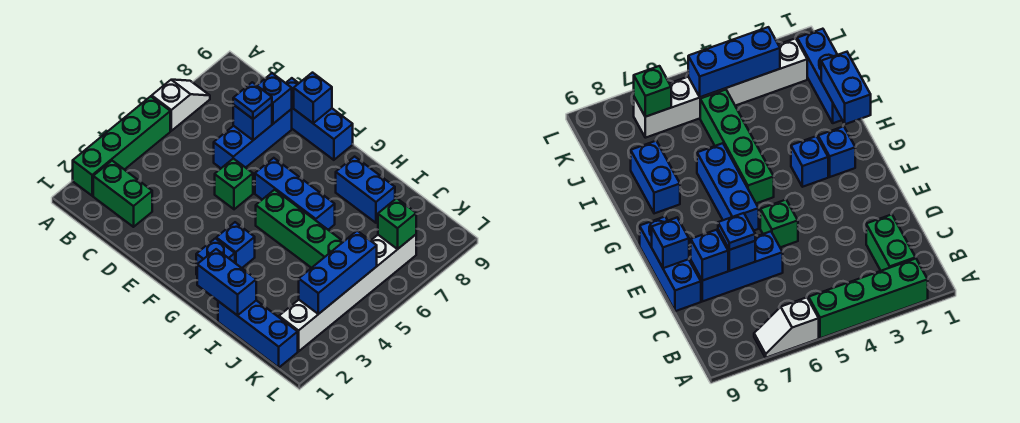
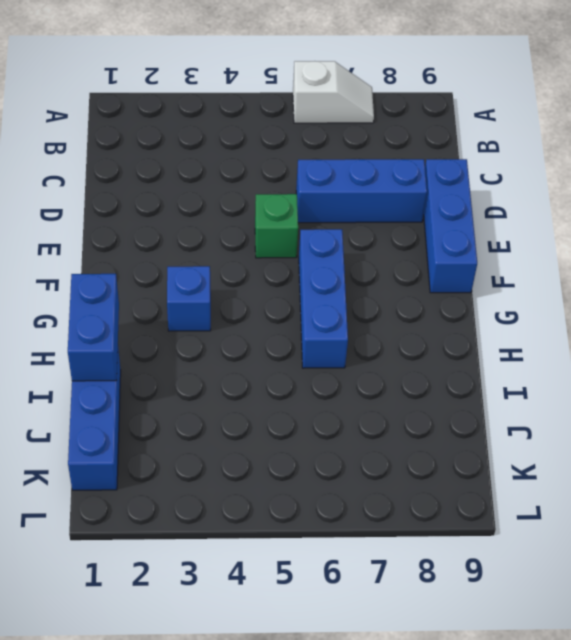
none -> green brick A2:A5 level 1
none -> green brick B2:C2 level 1
none -> blue brick G2 level 1

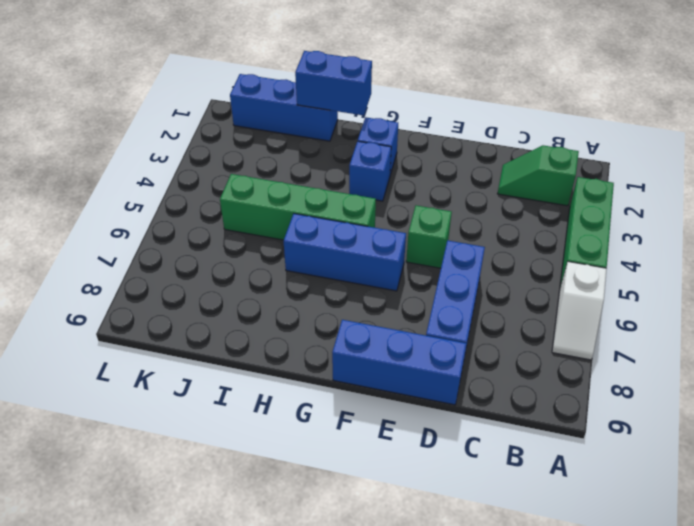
green brick A3:A5 level 1 -> green brick A2:A5 level 1
green slope B2:C2 level 1 top B -> green brick B2:C2 level 1
none -> blue brick H8:I8 level 1
none -> white brick K2:K7 level 1
none -> blue brick D7 level 2

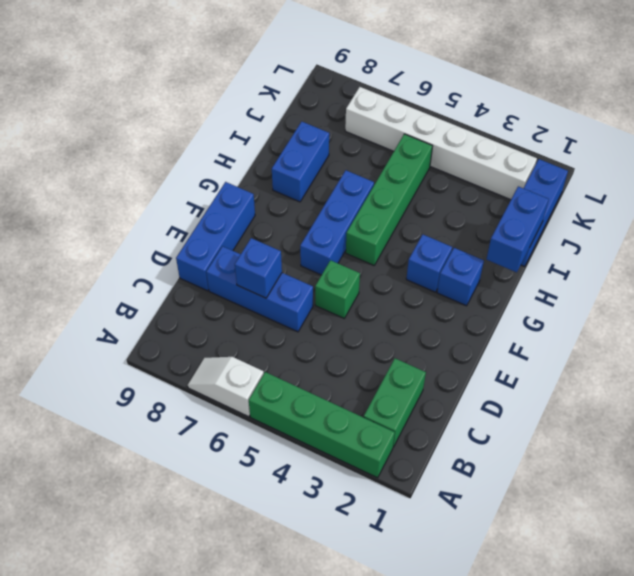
none -> blue brick D8 level 2
none -> blue brick E9 level 2
none -> blue brick K3:K5 level 2

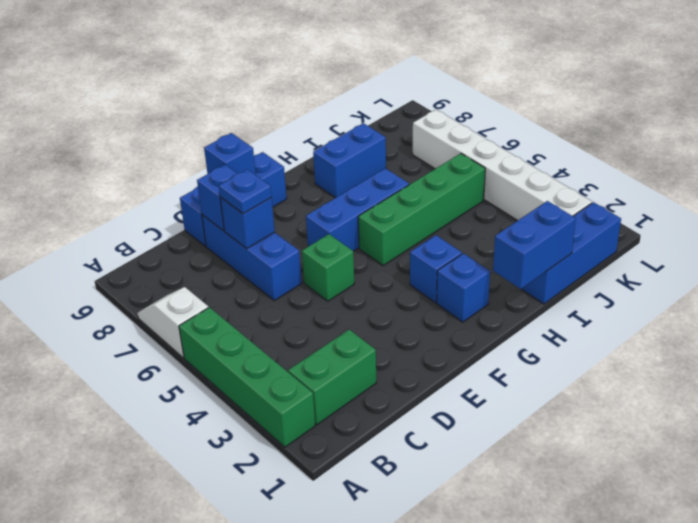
none -> blue brick K3:K5 level 2
none -> green brick K7 level 2

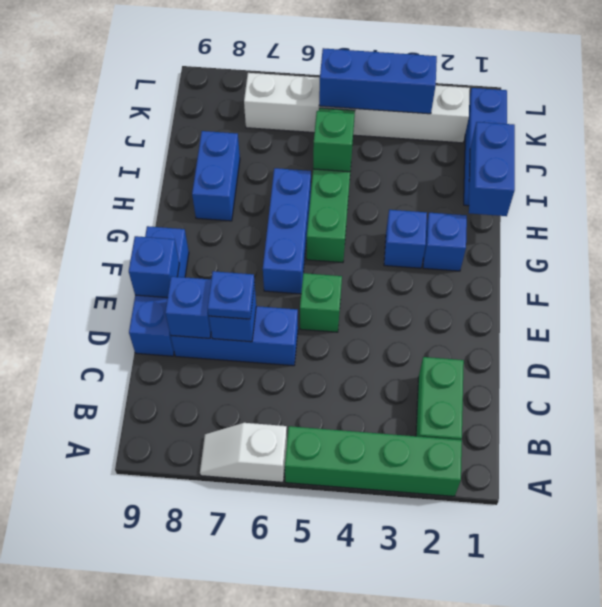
green brick I5 level 2 -> green brick K7 level 2

